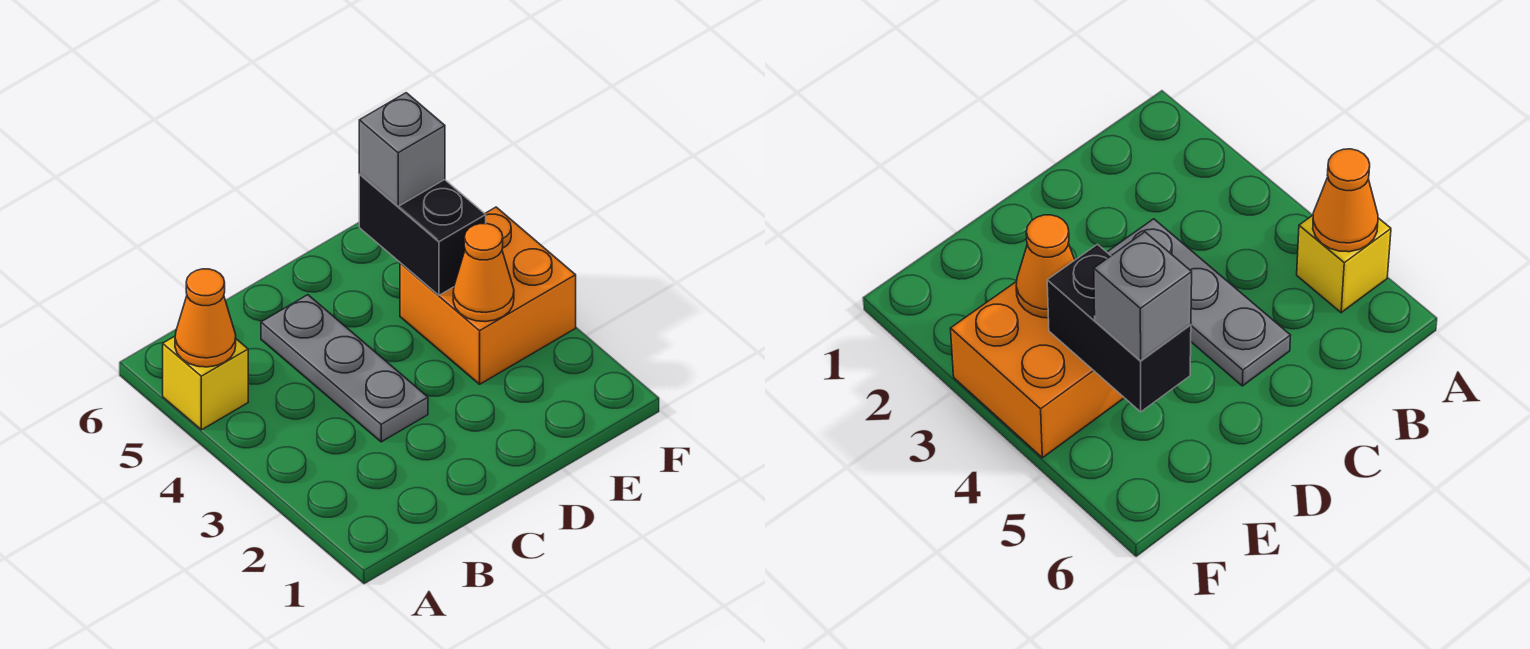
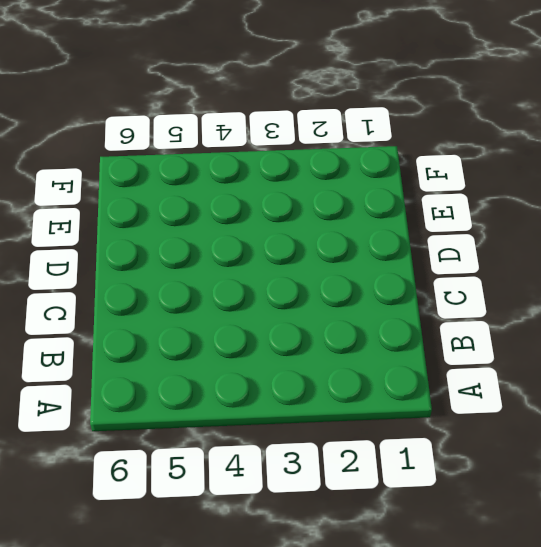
none -> yellow brick A5 level 1
none -> grey plate C3:C5 level 1

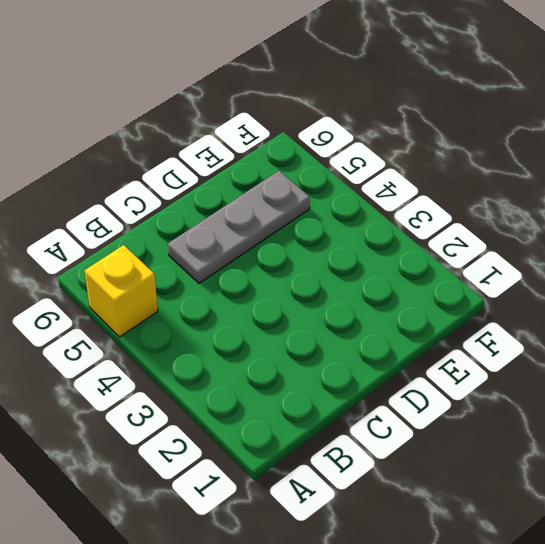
grey plate C5:E5 level 1 -> grey plate C3:C5 level 1
none -> orange brick E3:F4 level 1
none -> orange cone A5 level 2

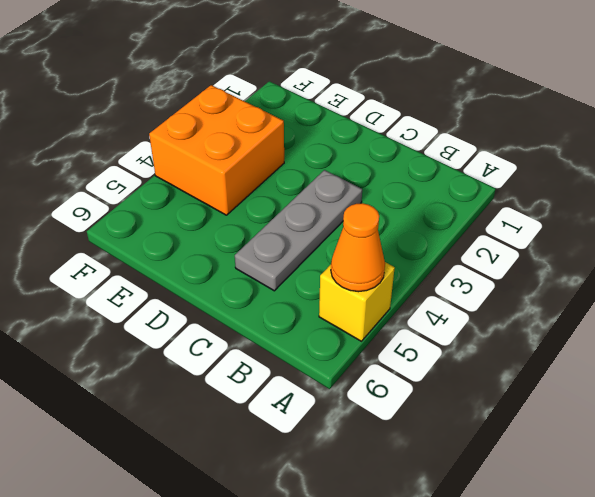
none -> orange cone E3 level 2
none -> black brick E4:E5 level 2

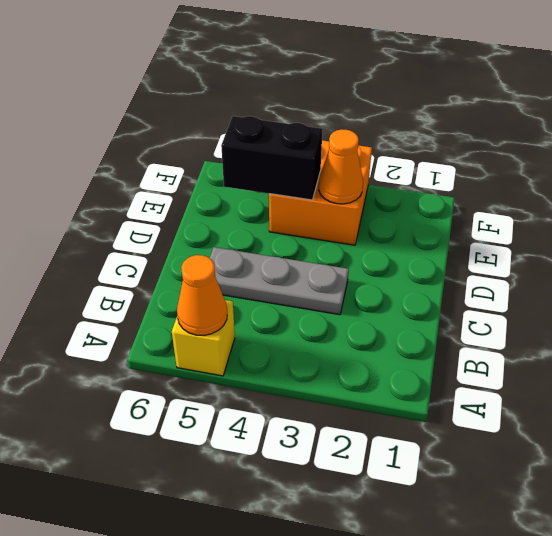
none -> grey brick E5 level 3

